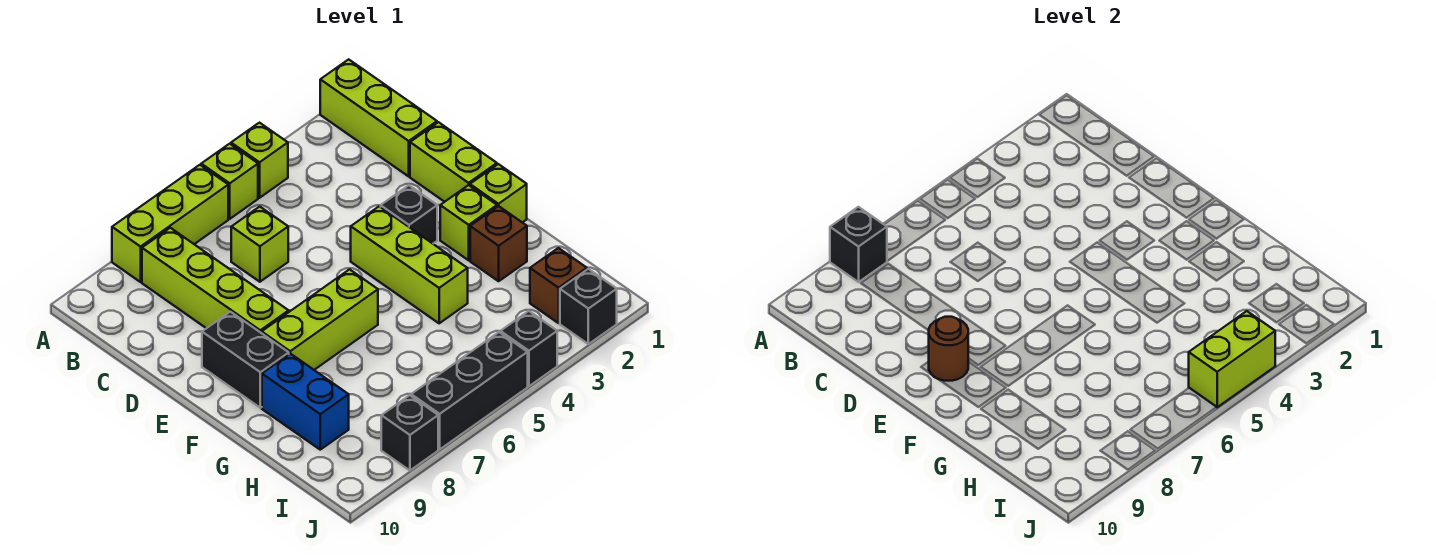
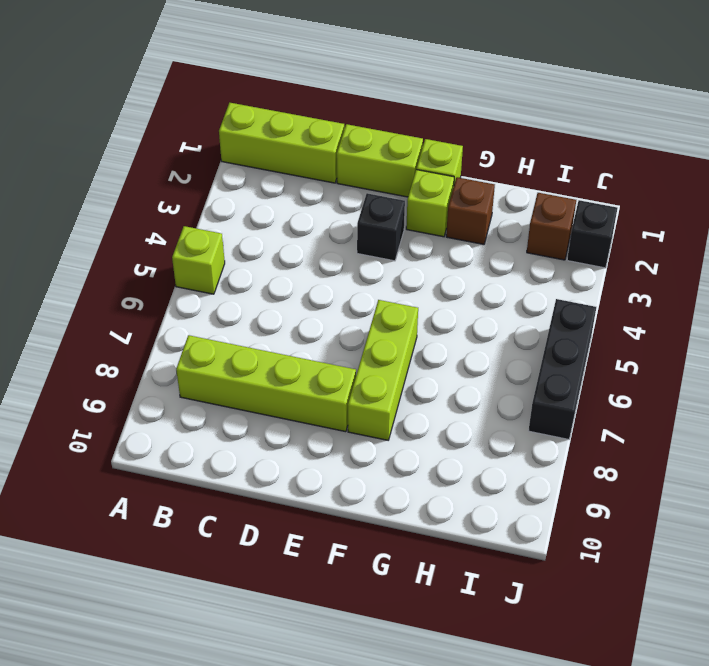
none -> lime brick A4 level 1
none -> lime brick A6:A8 level 1
none -> lime brick C6 level 1

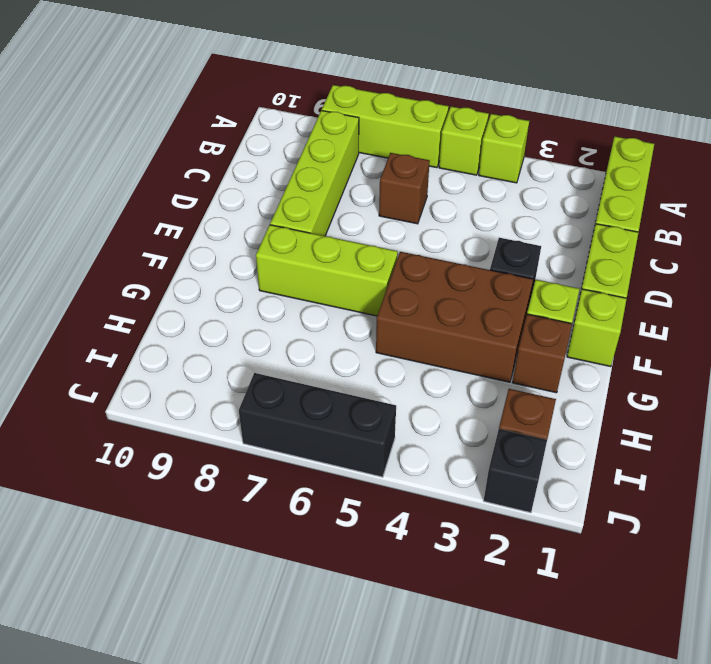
brown brick C6 level 1 -> lime brick C6 level 1
brown brick F3:G5 level 1 -> lime brick E4:G4 level 1
none -> black brick E9:F9 level 1
none -> blue brick G9:H9 level 1
none -> black brick J4 level 1

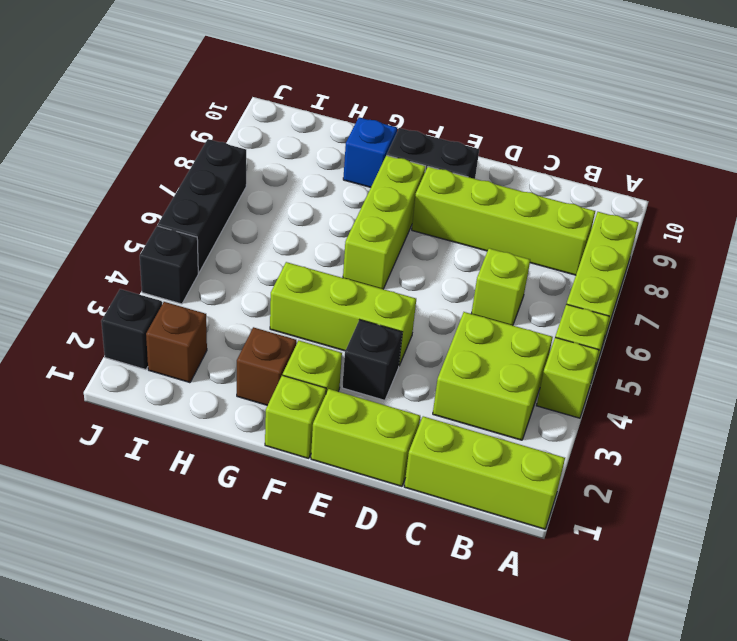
lime brick B3:C4 level 1 -> none
blue brick G9 level 1 -> blue brick G9:H9 level 1
none -> black brick J8 level 1
none -> black brick A8 level 2
none -> brown round brick E9 level 2

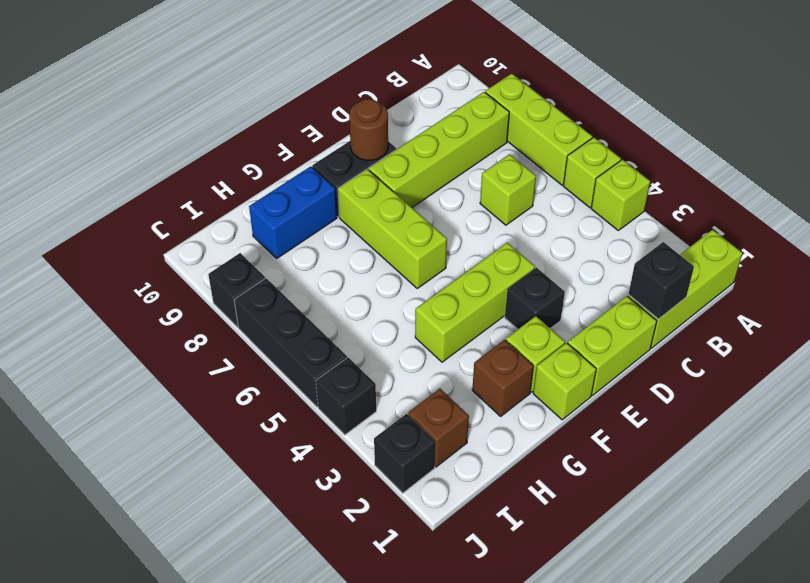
black brick C1 level 2 -> black brick A8 level 2
none -> lime brick J4:J5 level 2

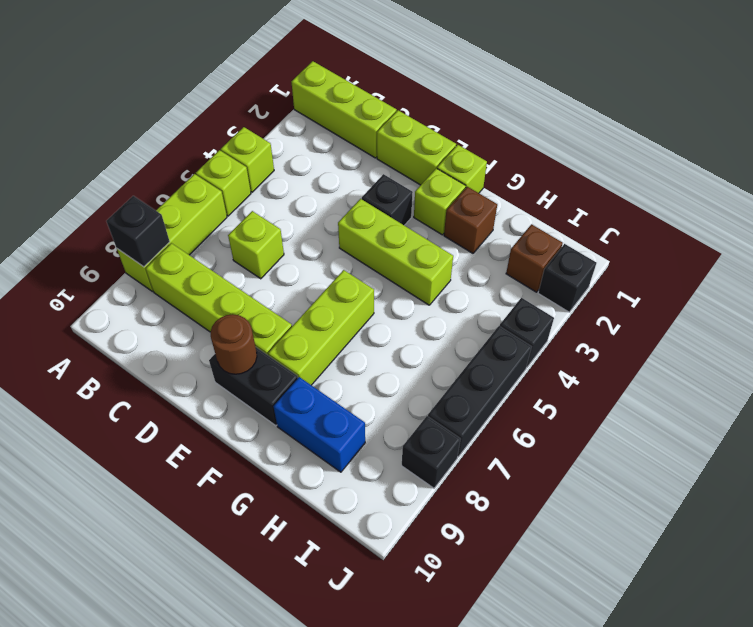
none -> lime brick J4:J5 level 2

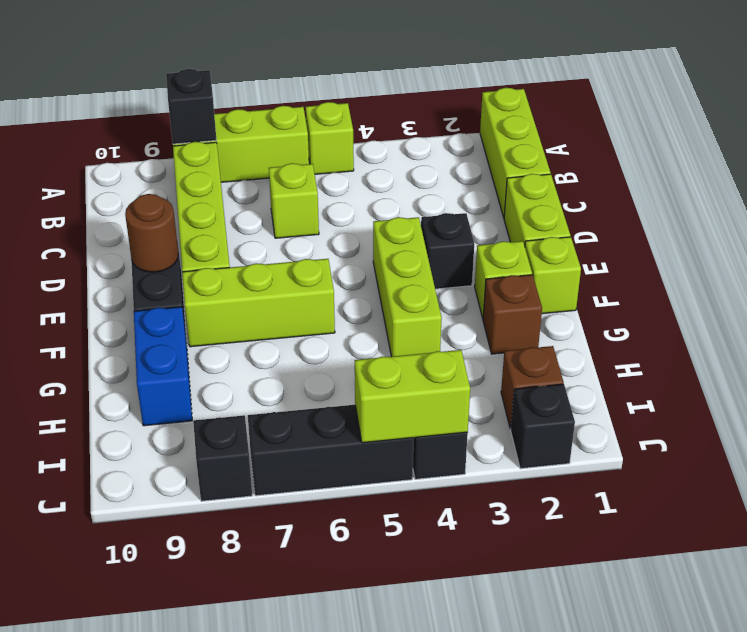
none -> lime brick A4 level 1

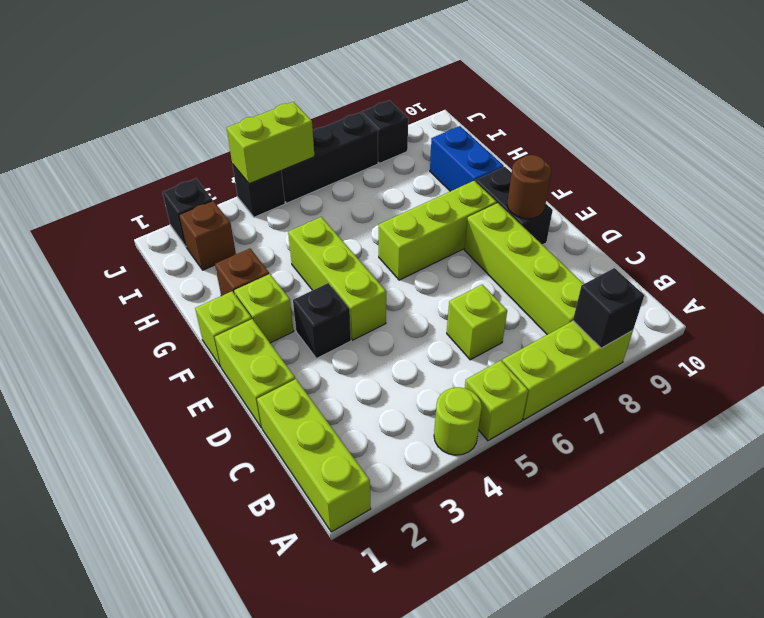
lime round brick A4 level 1 -> lime brick A4 level 1

